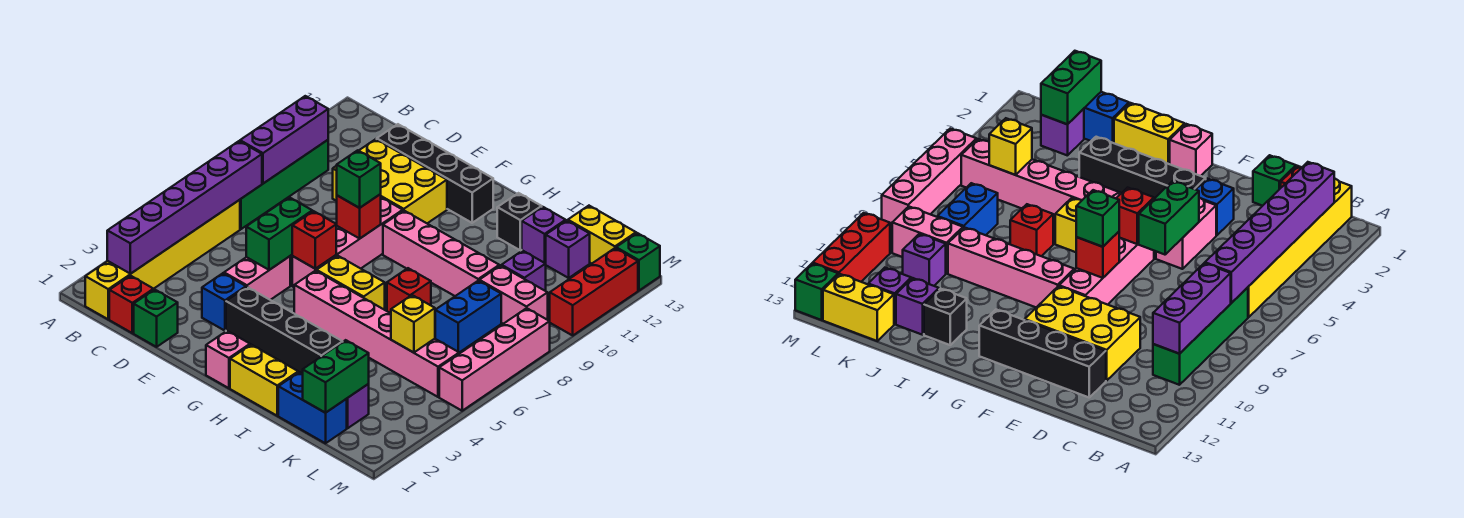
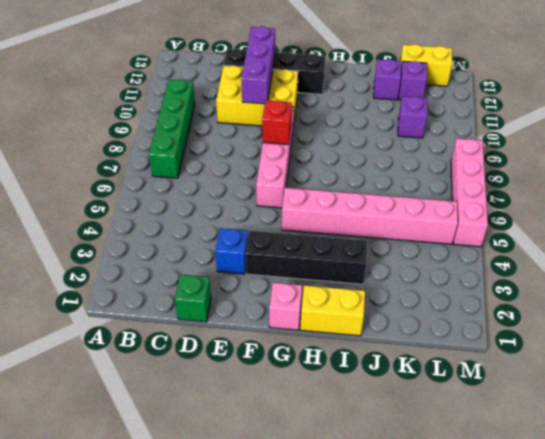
purple brick E10:E12 level 2 -> purple brick B8:B10 level 2
none -> yellow brick B1:B6 level 1
none -> red brick C1 level 1
none -> pink brick E4:E5 level 1
none -> yellow brick G6:H6 level 1

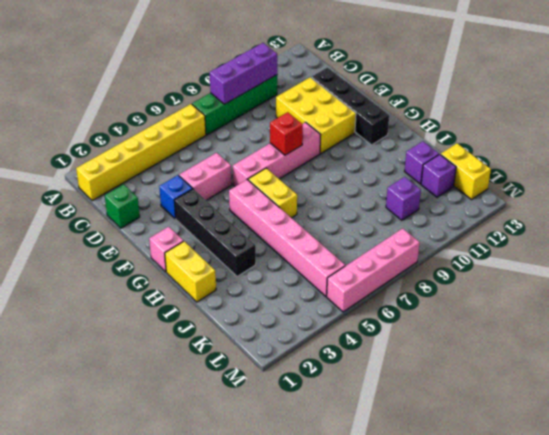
none -> red brick C1 level 1
none -> pink brick G9:J9 level 1
none -> red brick I7 level 1
none -> black brick I12 level 1

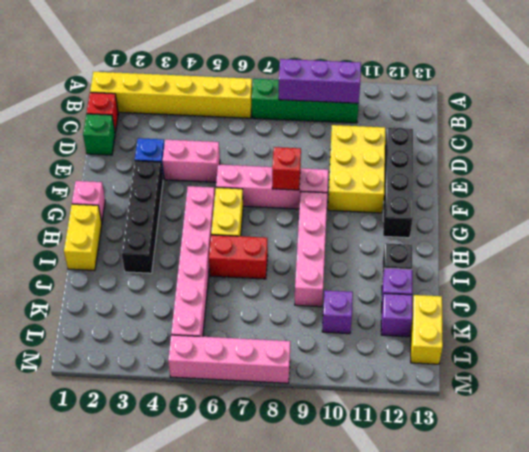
red brick I6:I7 level 1 -> red brick I7 level 1
none -> blue brick J1:K1 level 1
none -> purple brick K2 level 1
none -> blue brick K7:K8 level 1
none -> pink brick K9:L9 level 1

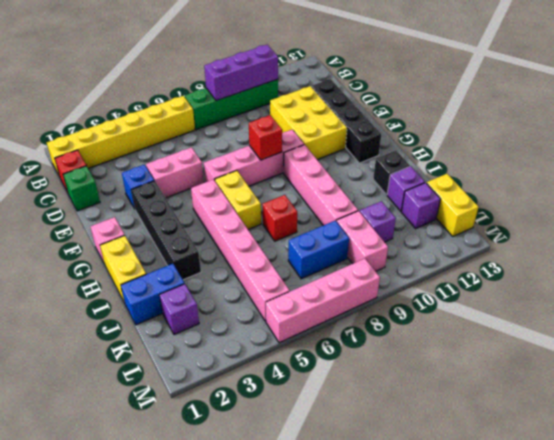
blue brick J1:J2 level 1 -> blue brick J1:K1 level 1
none -> red brick M10:M12 level 1
none -> green brick M13 level 1
none -> purple brick B2:B7 level 2
none -> green brick E5:E6 level 2

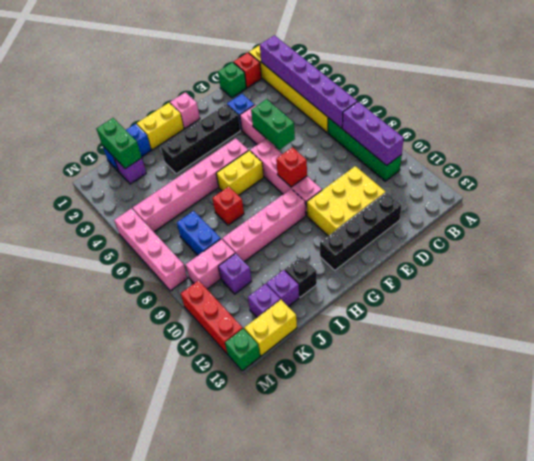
none -> red brick F6 level 2
none -> yellow brick K5 level 2
none -> green brick F8 level 3

